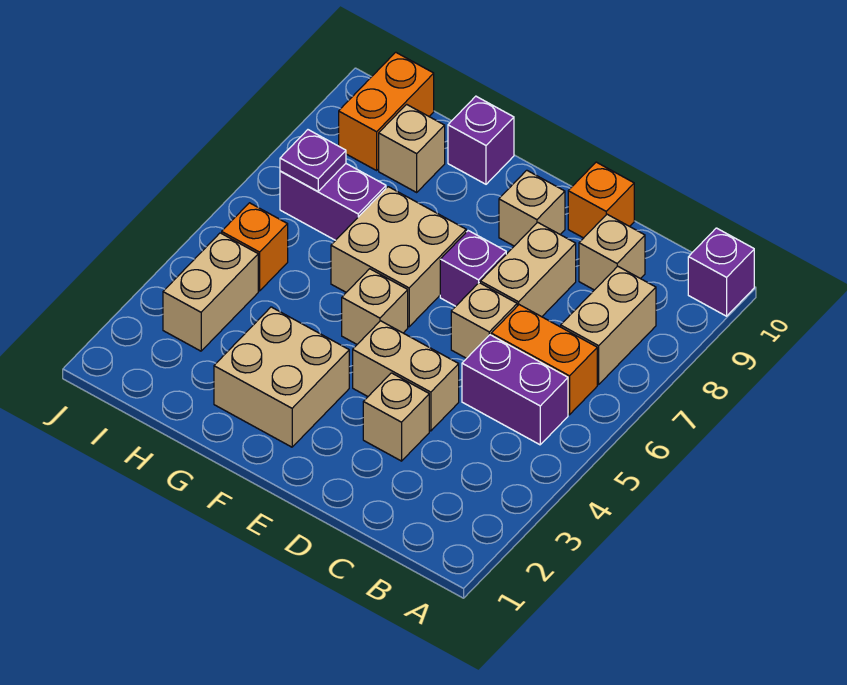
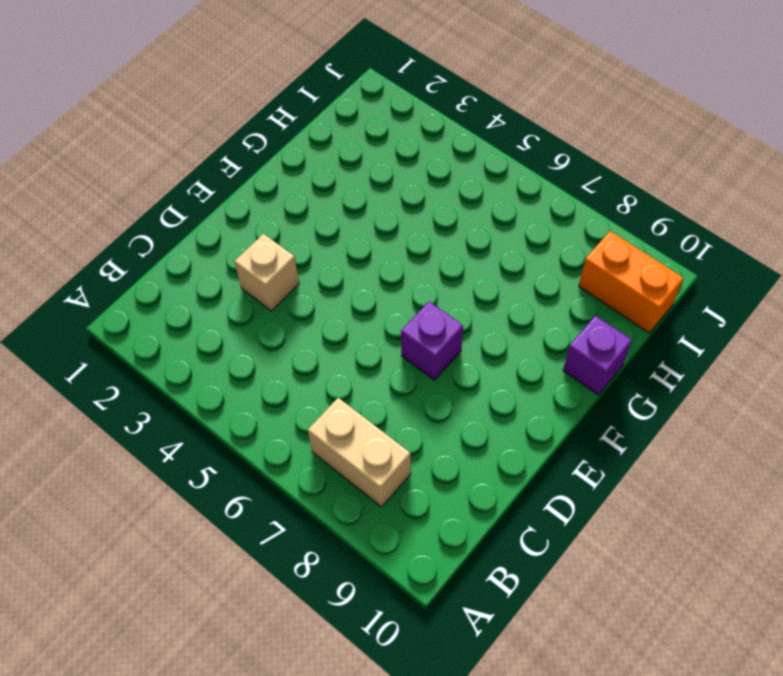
none -> purple brick A10 level 1
none -> purple brick B5:C5 level 1
none -> orange brick B6:C6 level 1

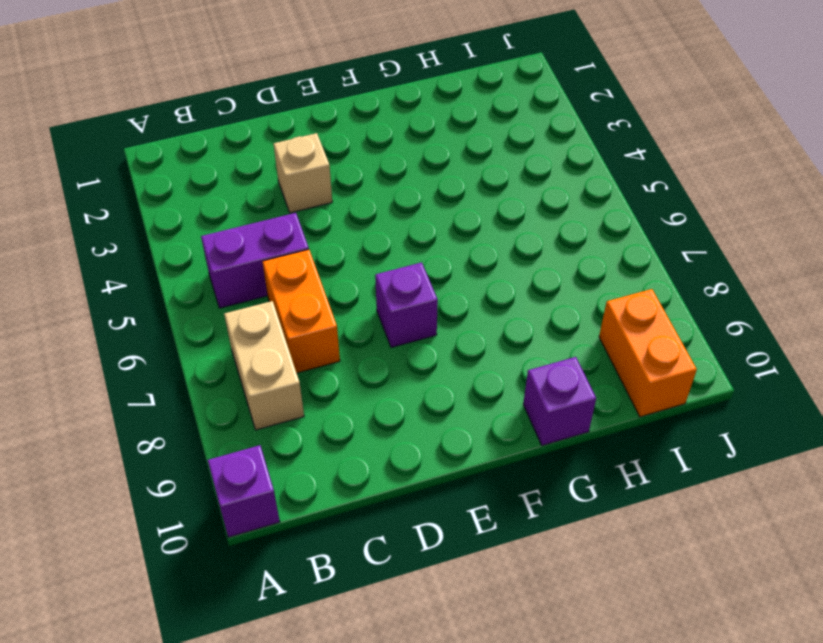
orange brick C6:C7 level 1 -> orange brick B6:C6 level 1
none -> tan brick C9 level 1
none -> tan brick D4:E4 level 1
none -> tan brick D6 level 1

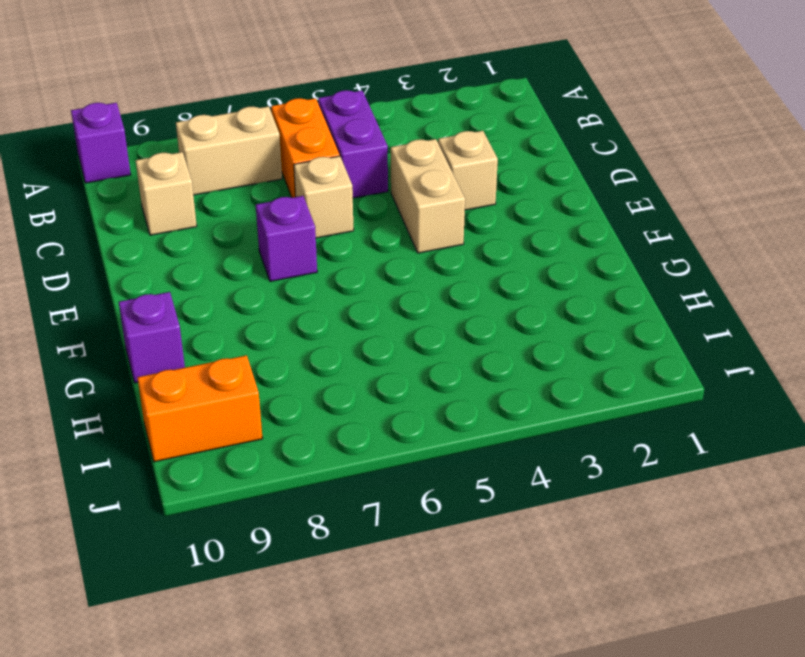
none -> tan brick D7:D8 level 1
none -> orange brick D10 level 1
none -> tan brick E9 level 1

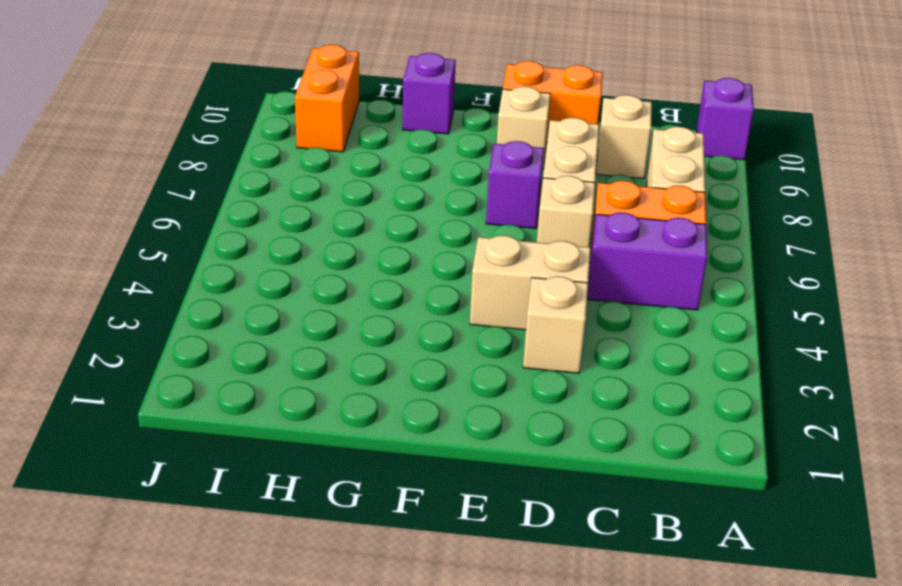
orange brick D10:E10 level 1 -> orange brick D10 level 1
none -> tan brick F2:G3 level 1
none -> tan brick F5 level 1
none -> tan brick F6:G7 level 1

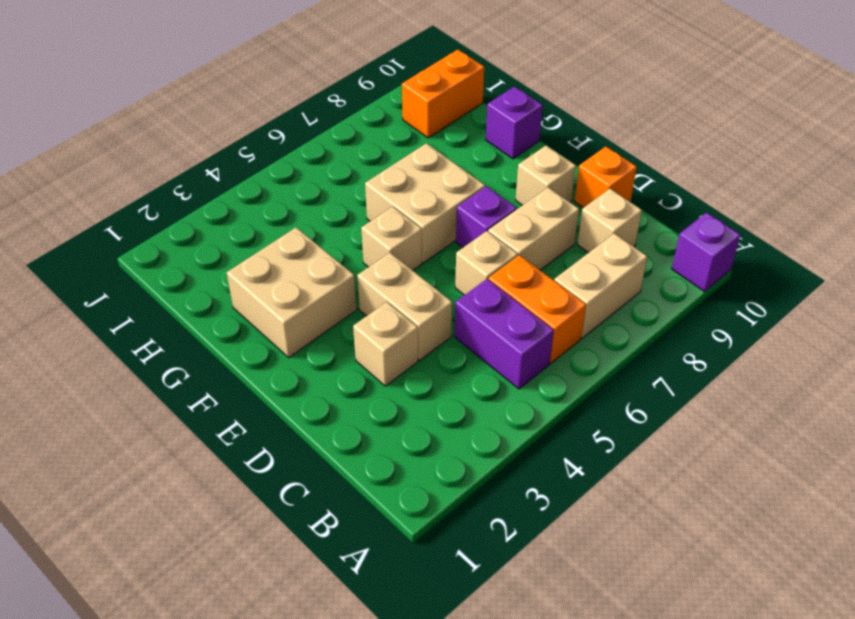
none -> purple brick H7:I7 level 1
none -> tan brick H9 level 1
none -> tan brick I3:I4 level 1

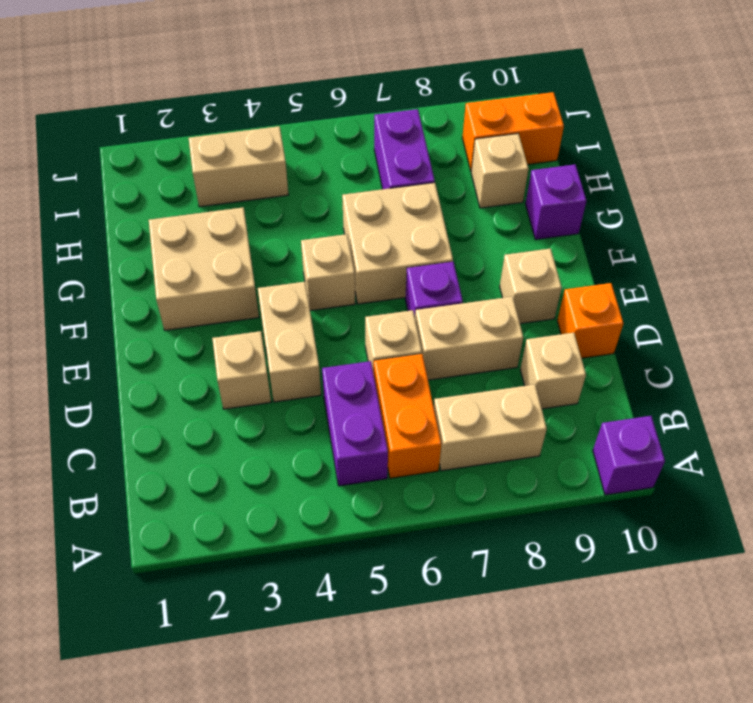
none -> orange brick I5 level 1
none -> purple plate I7 level 2

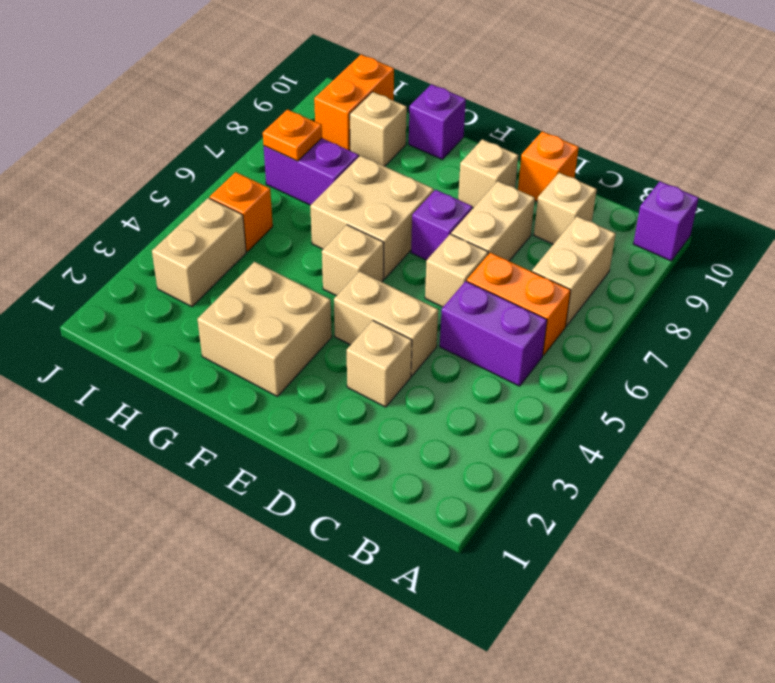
orange plate I7 level 2 -> purple plate I7 level 2

